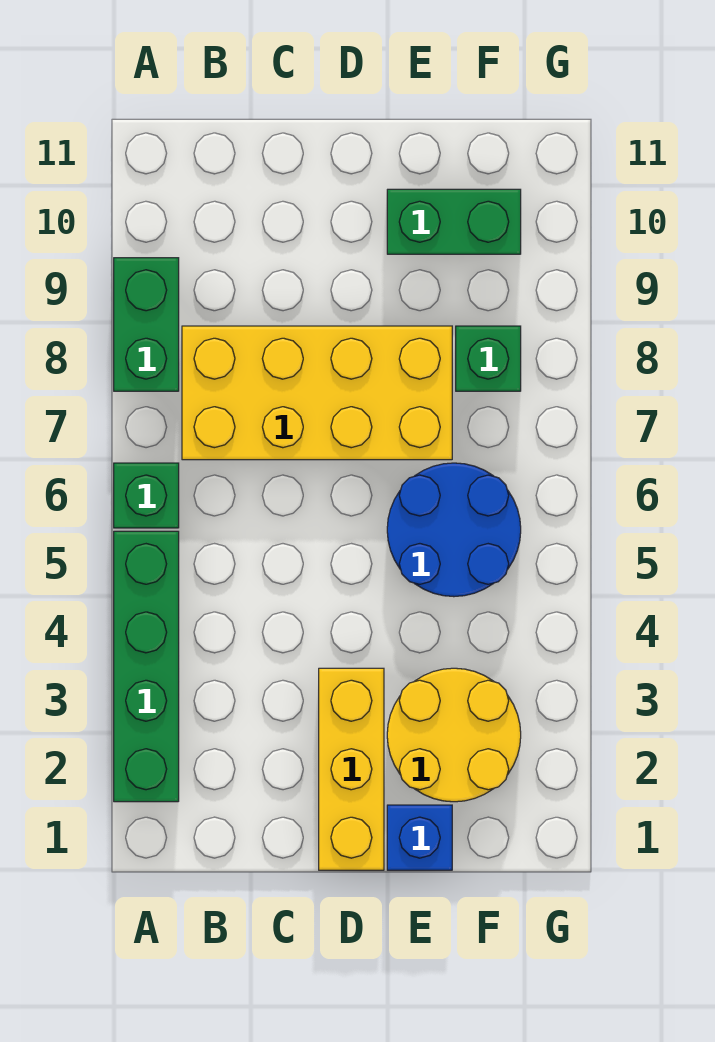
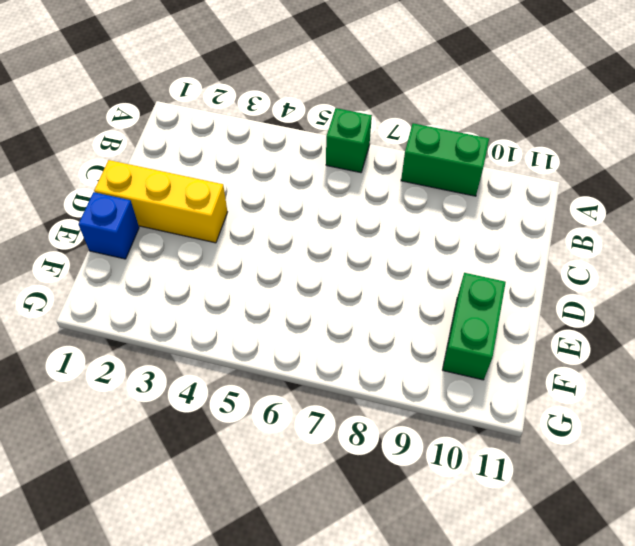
none -> green brick A2:A5 level 1
none -> yellow brick B7:E8 level 1

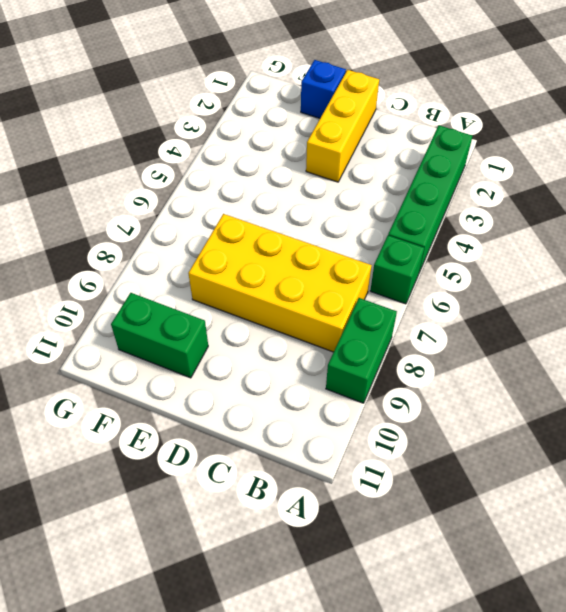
none -> yellow round brick E2:F3 level 1
none -> blue round brick E5:F6 level 1

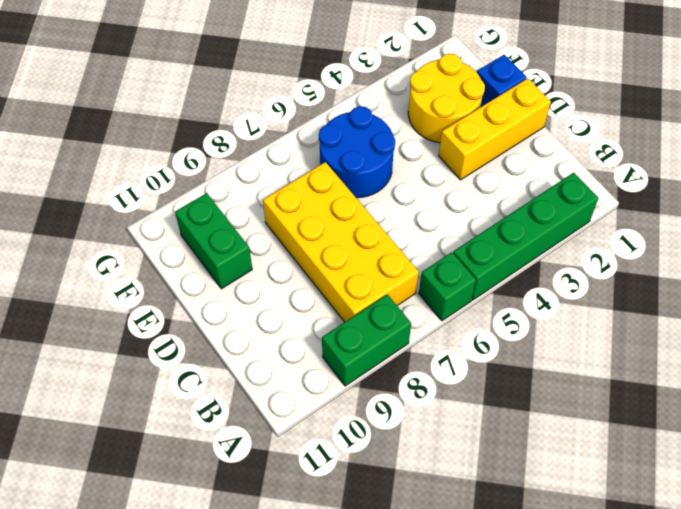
none -> green brick F8 level 1

